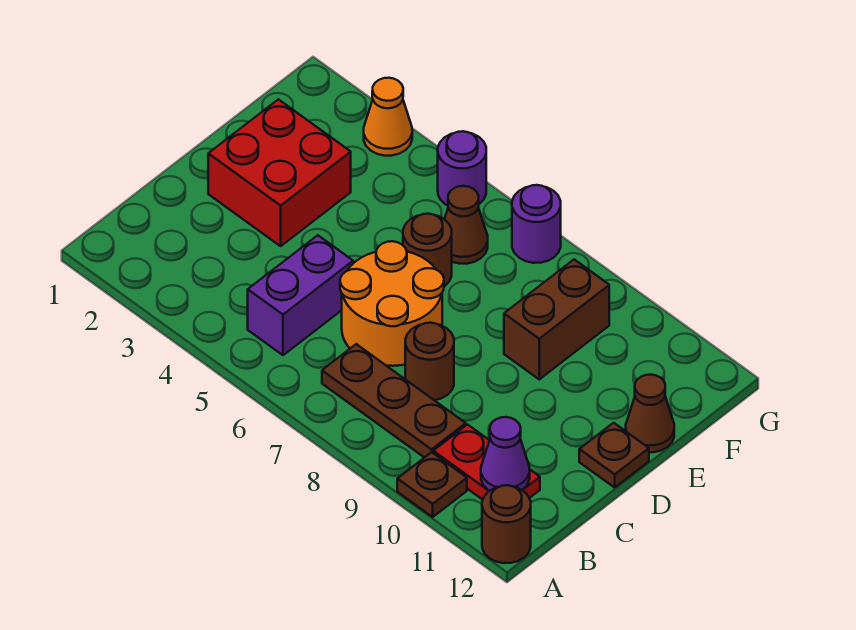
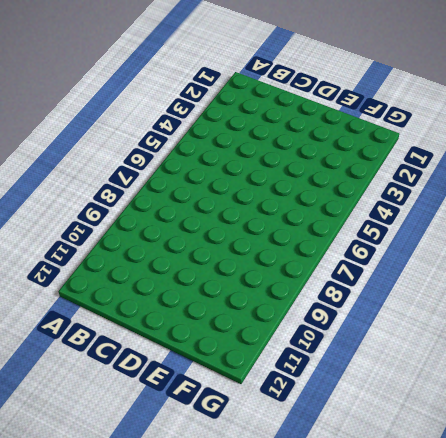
none -> brown plate A10 level 1
none -> brown round brick A12 level 1
none -> purple brick B5:C5 level 1

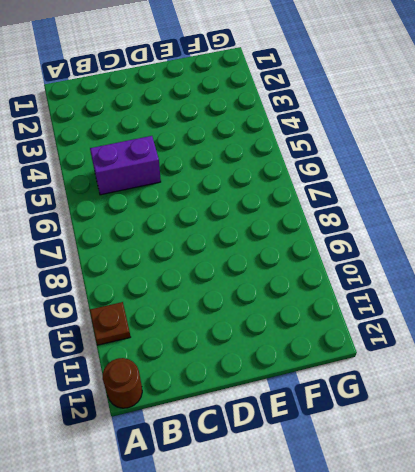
none -> brown plate B7:B9 level 1
none -> red plate B10:B11 level 1
none -> orange round brick C6:D7 level 1

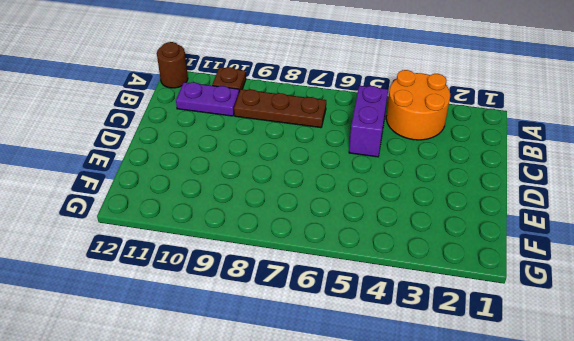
orange round brick A3:B4 level 1 -> orange round brick C6:D7 level 1
purple plate B10:B11 level 1 -> red plate B10:B11 level 1
none -> brown round brick C8 level 1
none -> red brick D2:E3 level 1
none -> brown plate D12 level 1

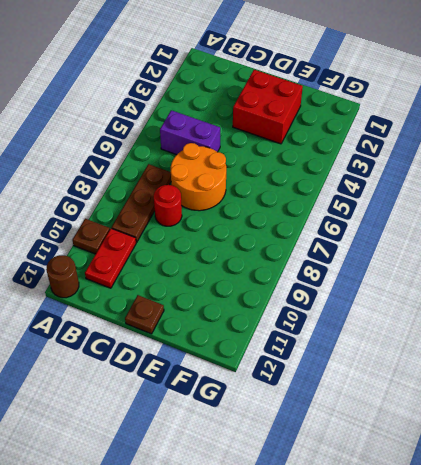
red round brick C8 level 1 -> brown round brick C8 level 1
none -> brown round brick E6 level 1
none -> brown brick E9:F9 level 1
none -> brown cone E12 level 1

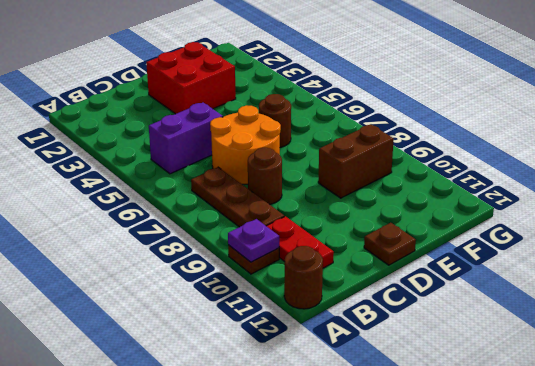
purple plate A10 level 2 -> none
none -> brown cone E12 level 1
none -> brown cone F6 level 1
none -> orange cone G3 level 1

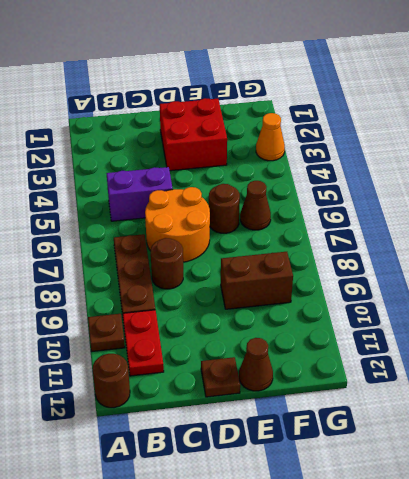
none -> purple round brick G5 level 1
none -> purple round brick G7 level 1
none -> purple cone B11 level 2

